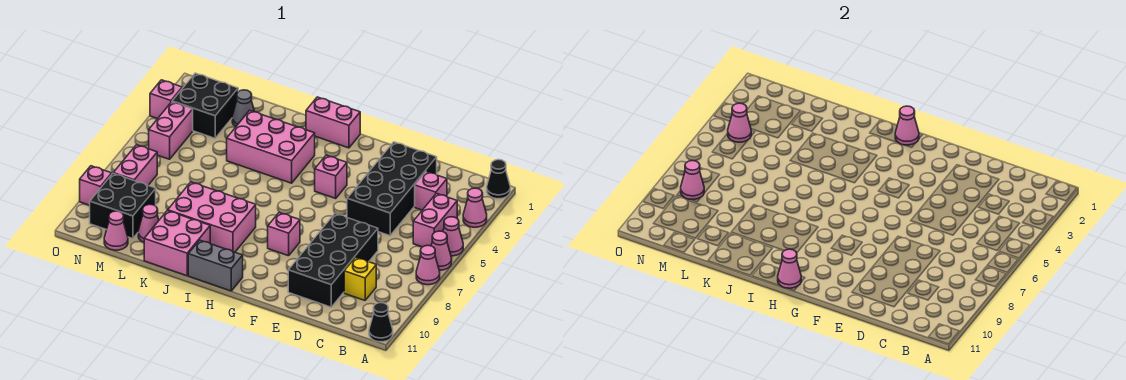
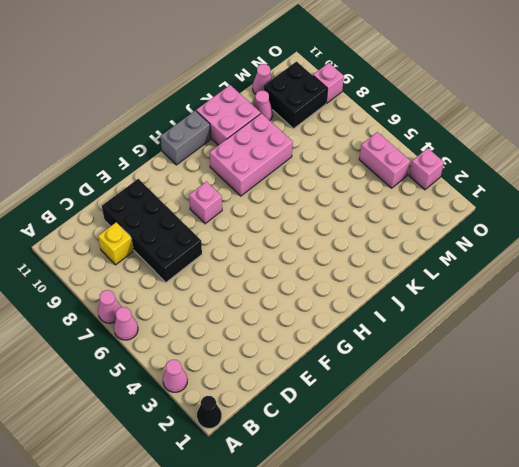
none -> pink cone A5 level 1
none -> black cone A11 level 1
none -> pink brick B4:B5 level 1
none -> pink brick C3 level 1

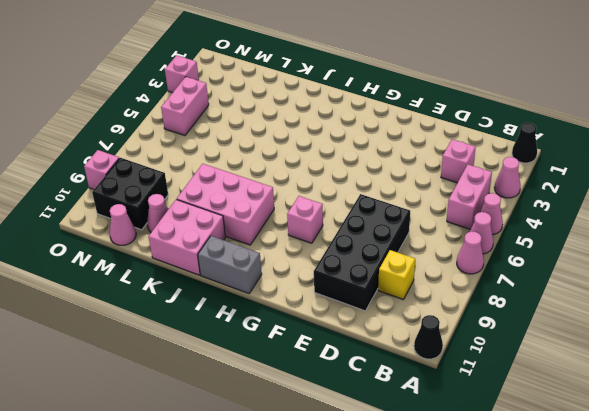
none -> black brick D2:E5 level 1
none -> pink brick G4 level 1
none -> pink brick H1:I1 level 1
none -> pink brick I3:K4 level 1

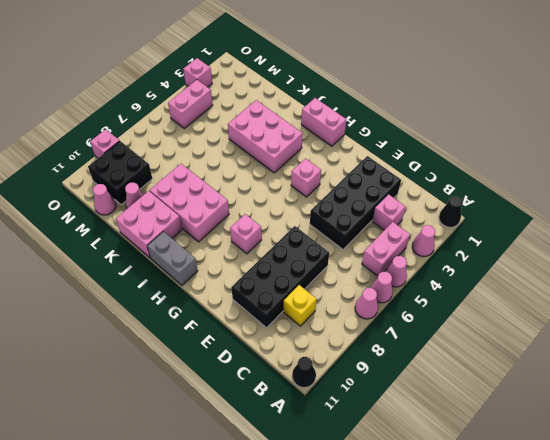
none -> grey cone L2 level 1
none -> black brick M2:N3 level 1
none -> pink brick N7:N8 level 1
none -> pink cone H1 level 2

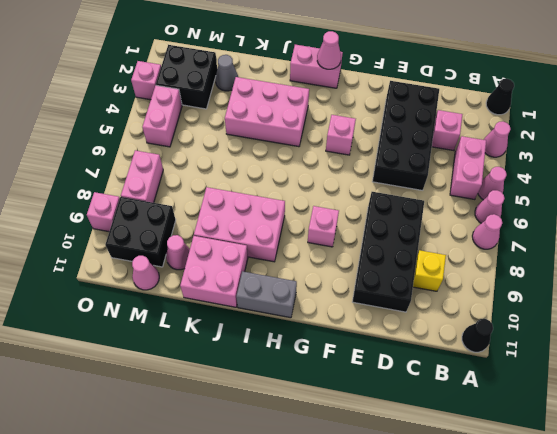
none -> pink cone H11 level 2
none -> pink cone N4 level 2
none -> pink cone N8 level 2

